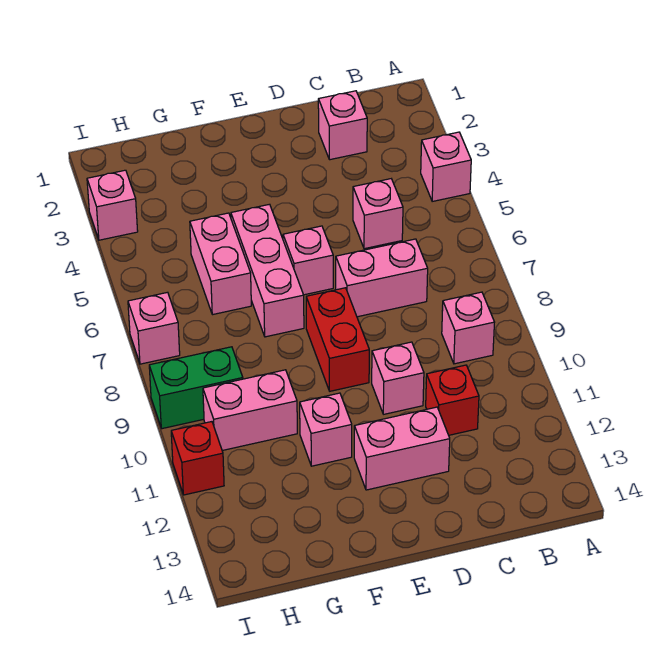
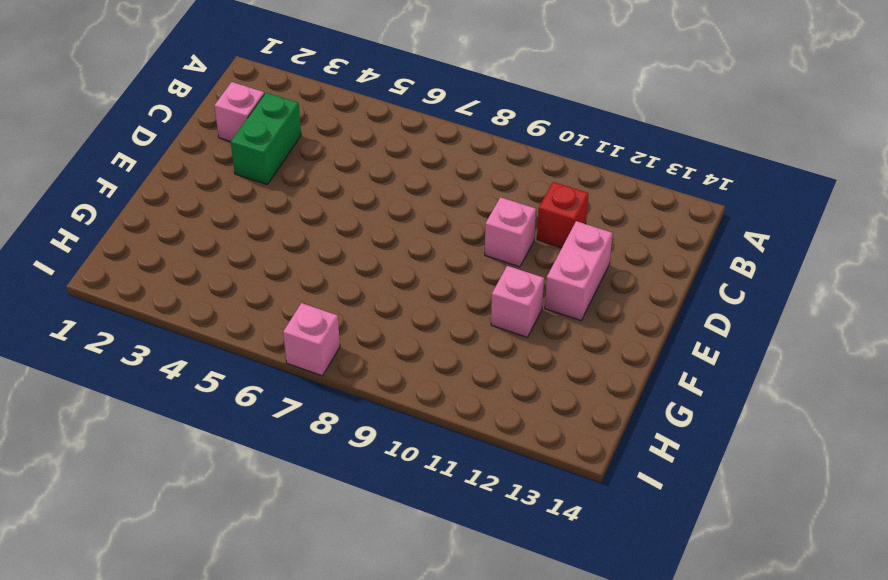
green brick C3:D3 level 1 -> green brick H9:I9 level 1
none -> pink brick A4 level 1
none -> pink brick B9 level 1
none -> pink brick C5 level 1

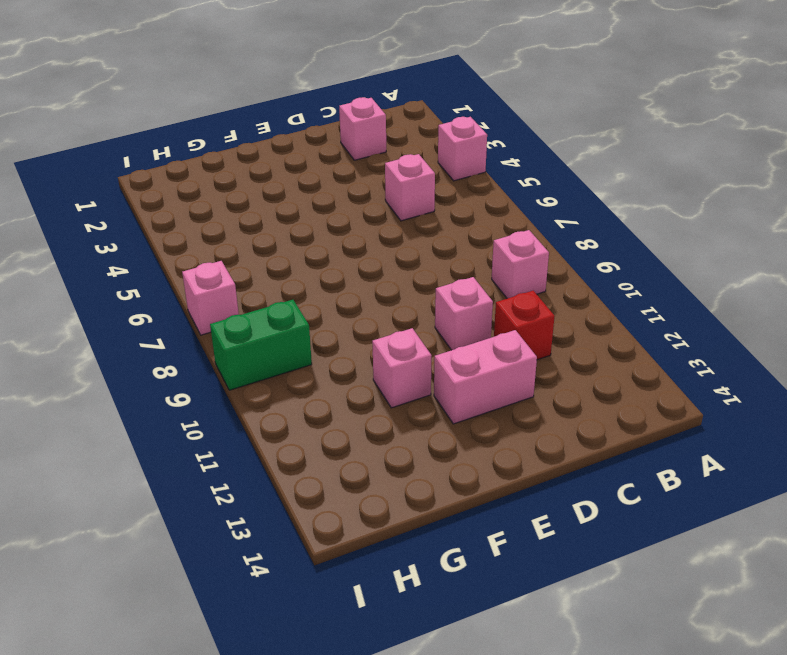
none -> pink brick C7:D7 level 1
none -> pink brick E6 level 1
none -> red brick E8:E9 level 1

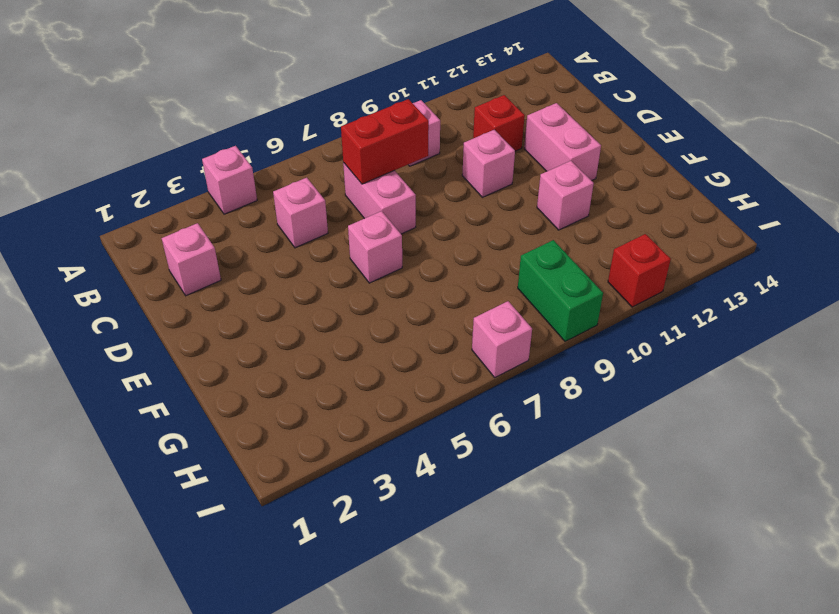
red brick C7:C8 level 2 -> red brick E8:E9 level 1
none -> pink brick F5:F7 level 1
none -> pink brick G5:G6 level 1
none -> pink brick G10:H10 level 1

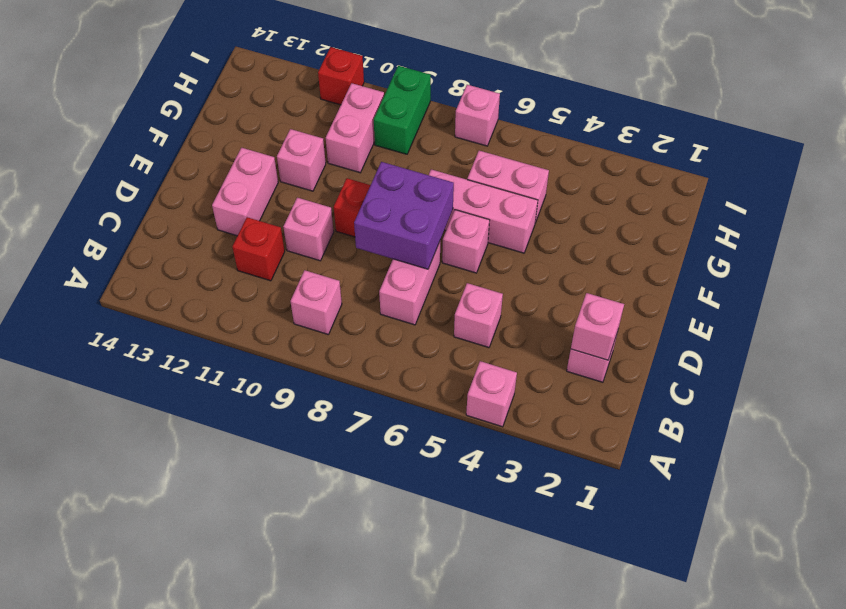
pink brick C2 level 2 -> pink brick I3 level 1
purple brick D7:E8 level 2 -> none

